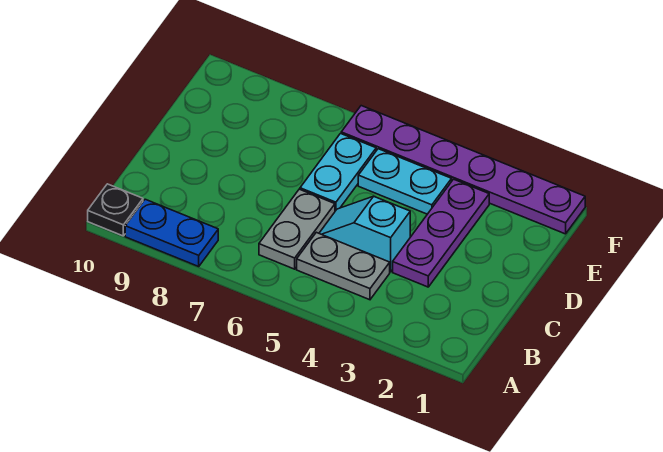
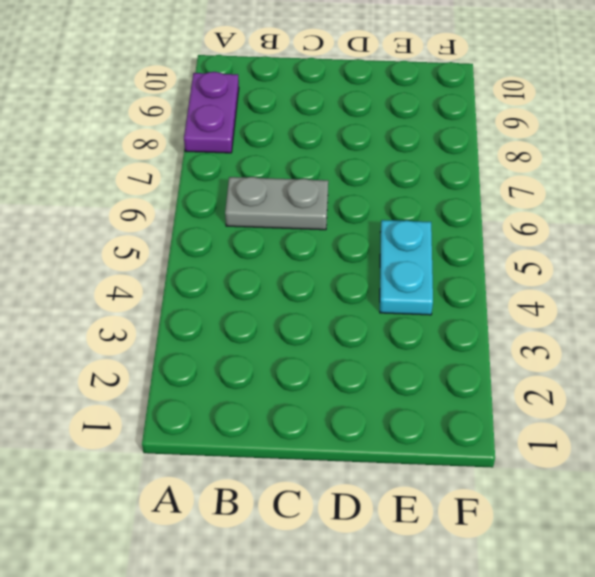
purple plate A8:A9 level 1 -> blue plate A8:A9 level 1
none -> black plate A10 level 1
none -> grey plate B4:B5 level 1

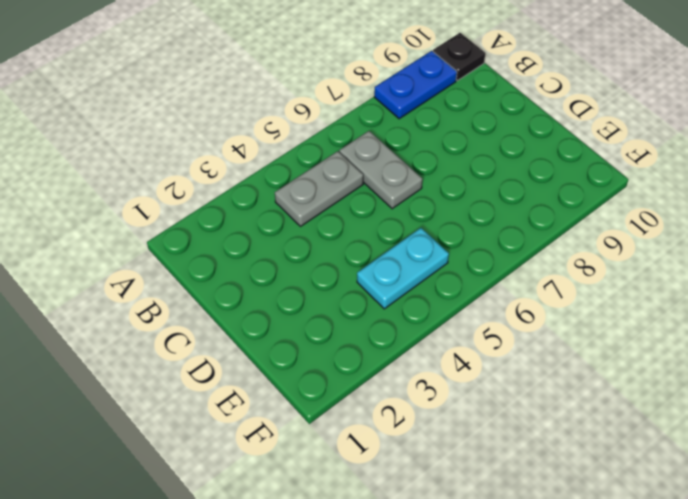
none -> purple plate C3:E3 level 1
none -> cyan slope C4:C5 level 1 top 4

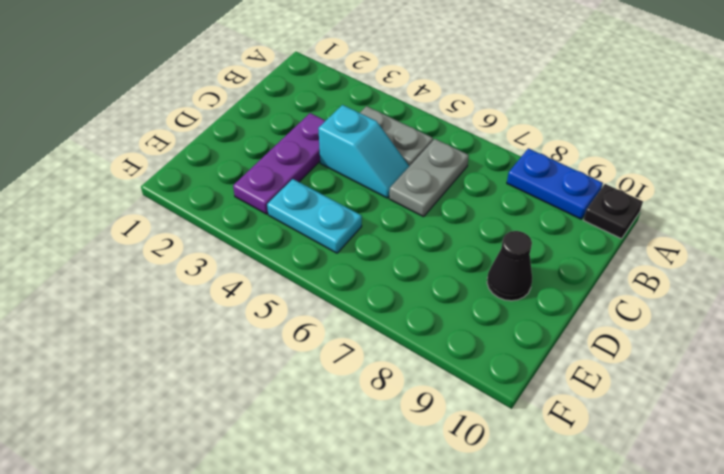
black cone D9 level 1 -> none
none -> cyan plate D6:E6 level 1
none -> purple plate F1:F6 level 1

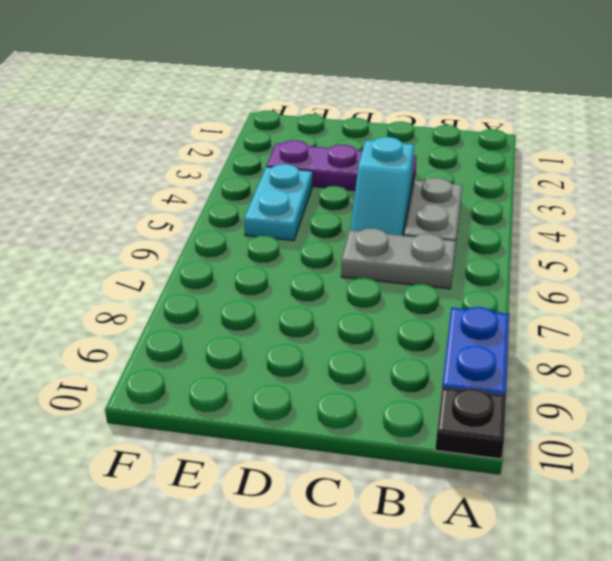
none -> cyan plate D6:E6 level 1
none -> purple plate F1:F6 level 1

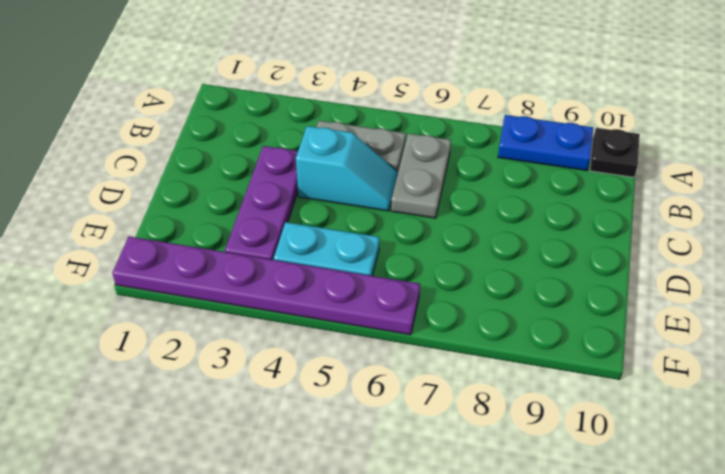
none -> cyan plate D6:E6 level 1

